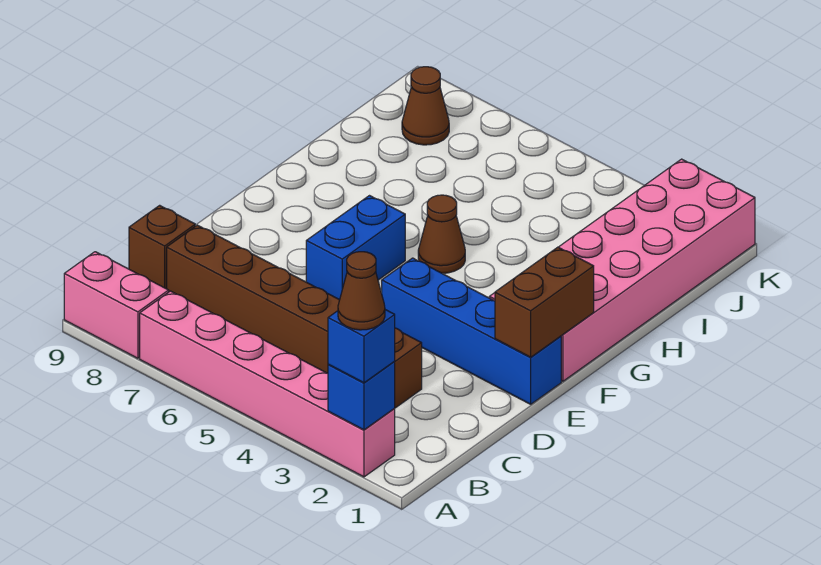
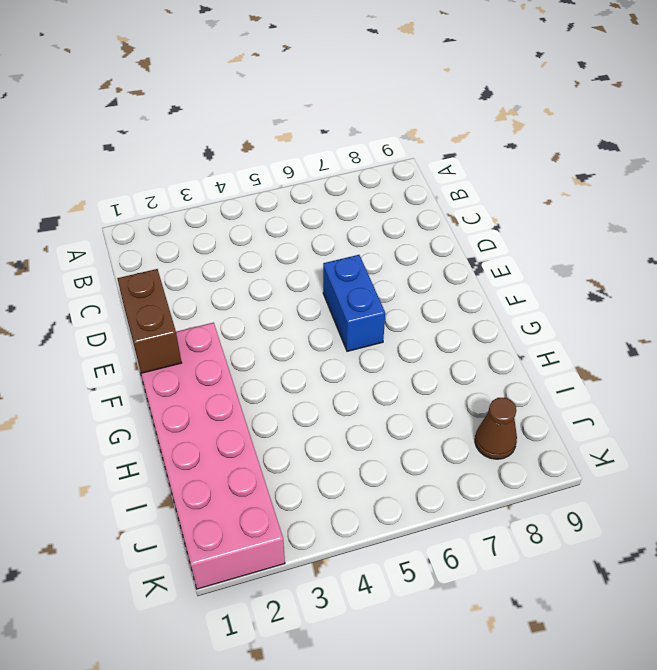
none -> pink brick A2:A7 level 1
none -> pink brick A8:A9 level 1
none -> brown brick C3:C8 level 1

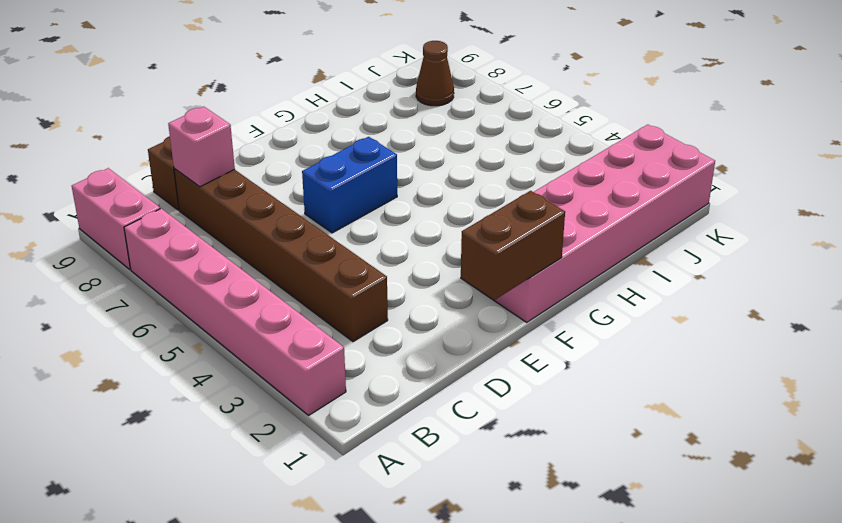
pink brick C8 level 2 -> none
none -> blue brick E1:E4 level 1
none -> brown cone G5 level 1
none -> blue brick A2 level 2

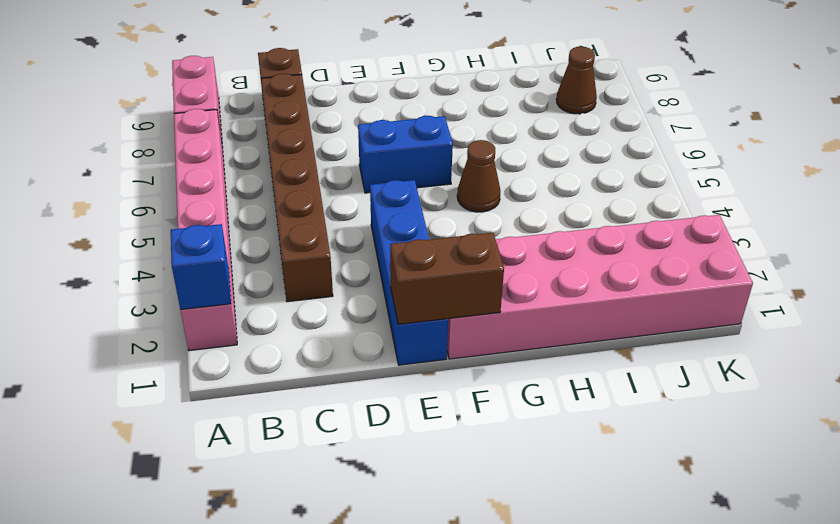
none -> blue brick A2 level 3
none -> brown cone A2 level 4

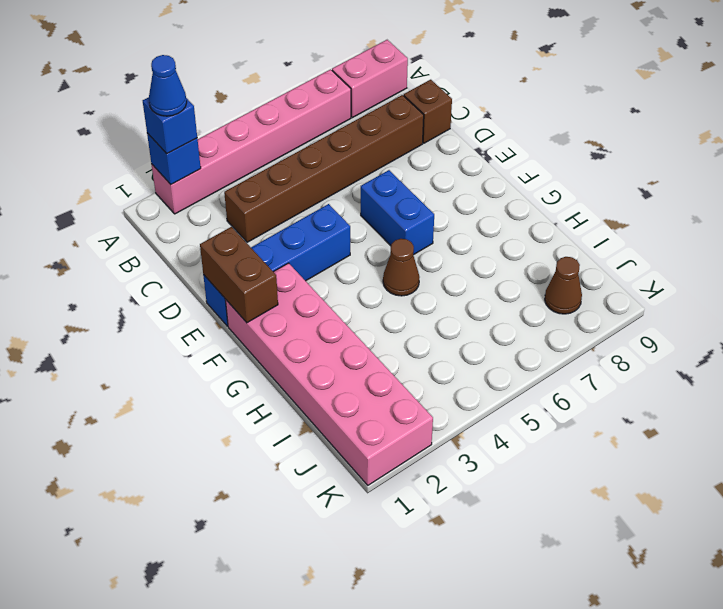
blue cone A2 level 4 -> brown cone A2 level 4

